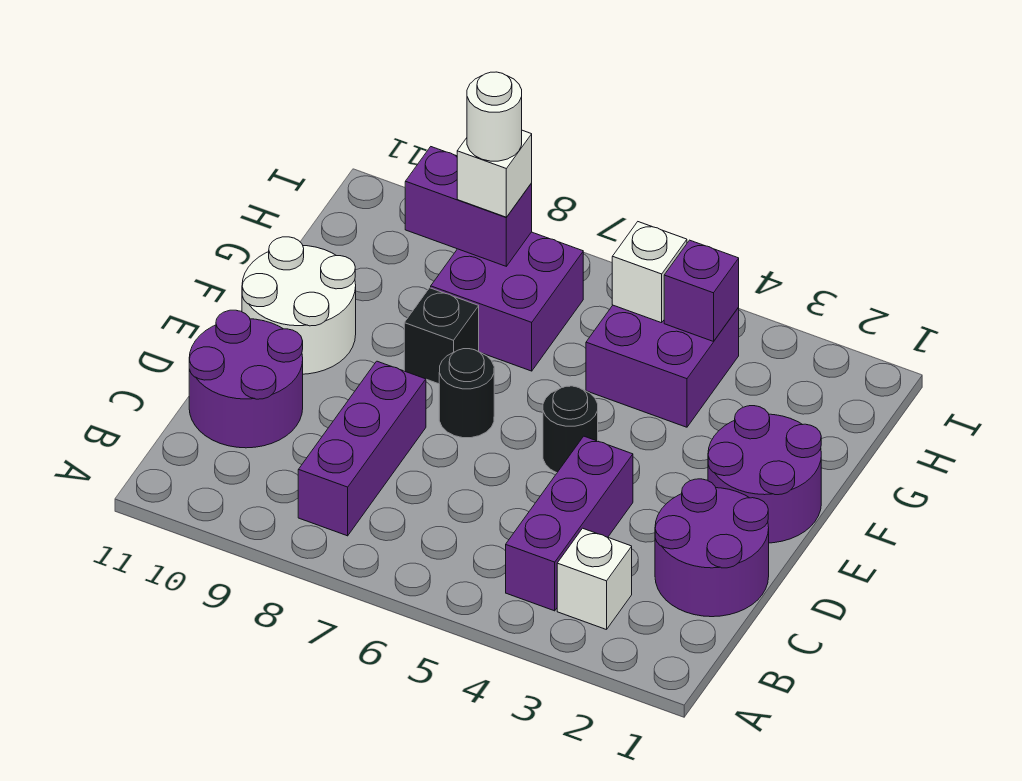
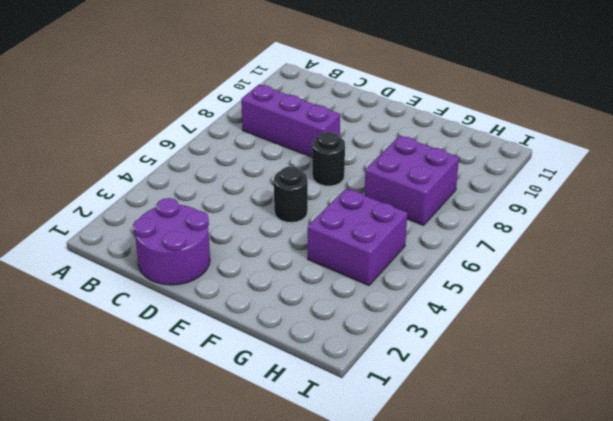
none -> white brick B3 level 1
none -> purple brick B4:D4 level 1
none -> purple round brick C10:D11 level 1

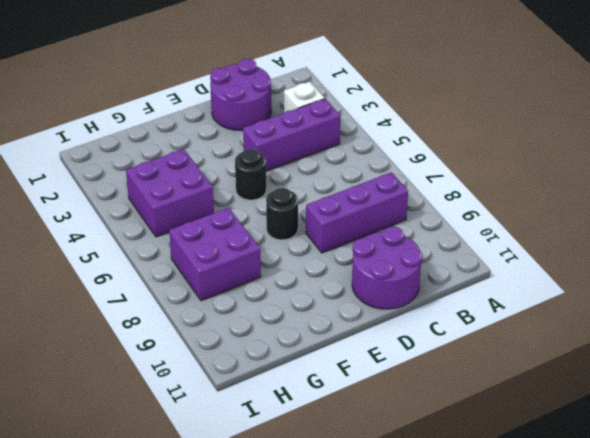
none -> purple round brick E1:F2 level 1
none -> white round brick E10:F11 level 1
none -> black brick F8 level 1

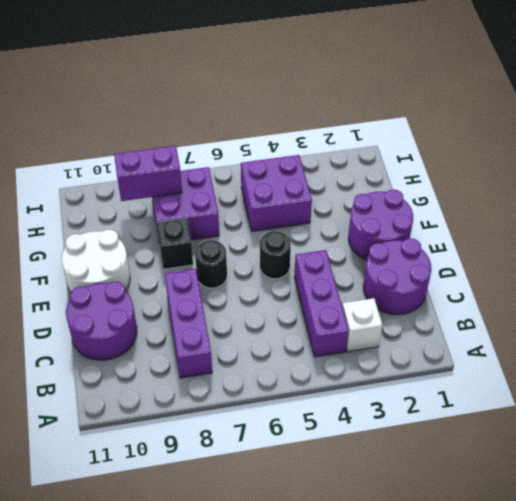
none -> purple brick H4 level 2
none -> white brick H5 level 2
none -> white brick H8 level 3

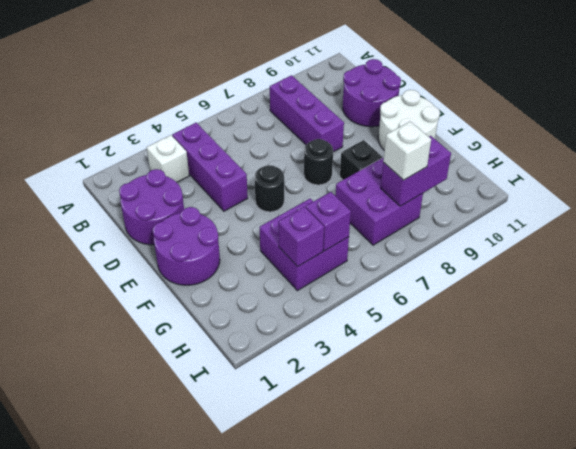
purple brick H5 level 2 -> white brick H5 level 2
none -> white round brick H8 level 4

